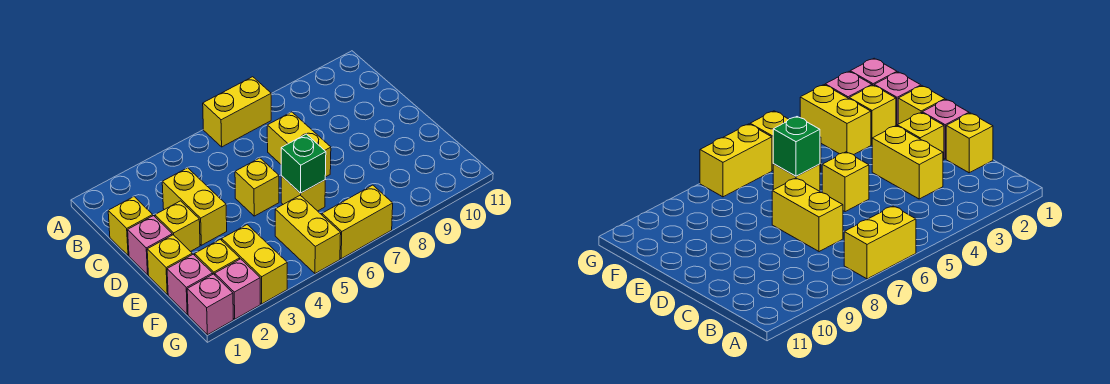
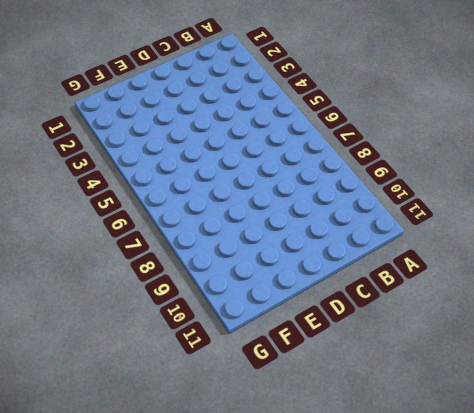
none -> yellow brick A6:A7 level 1
none -> yellow brick C1 level 1
none -> yellow brick C3:D3 level 1

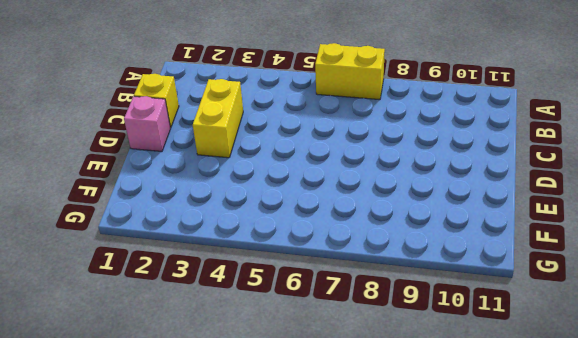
none -> yellow brick C7:D7 level 1
none -> yellow brick D2 level 1
none -> yellow brick D5 level 1

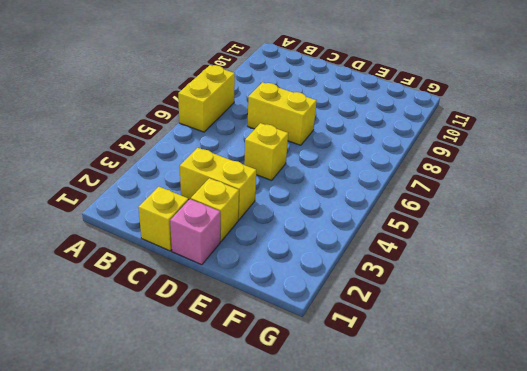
none -> yellow brick E1 level 1
none -> yellow brick E6 level 1
none -> pink brick F1 level 1

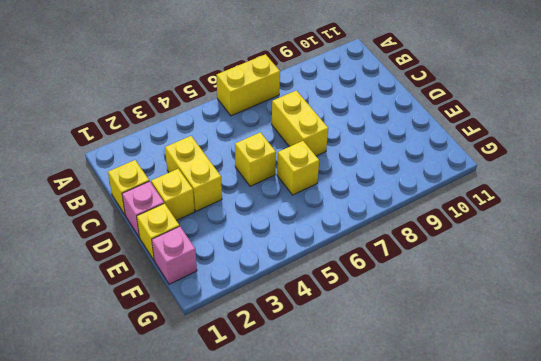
none -> yellow brick F2 level 1
none -> yellow brick F3:G3 level 1
none -> yellow brick F5:G5 level 1

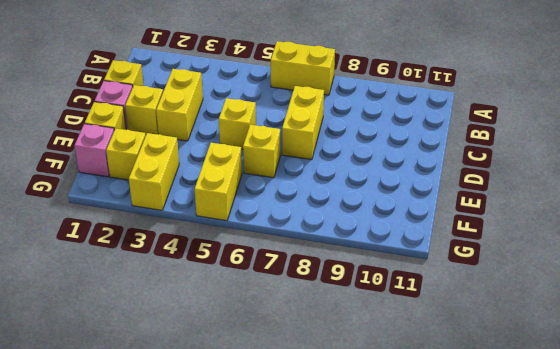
none -> pink brick G1 level 1
none -> pink brick G2 level 1
none -> yellow brick G6:G7 level 1

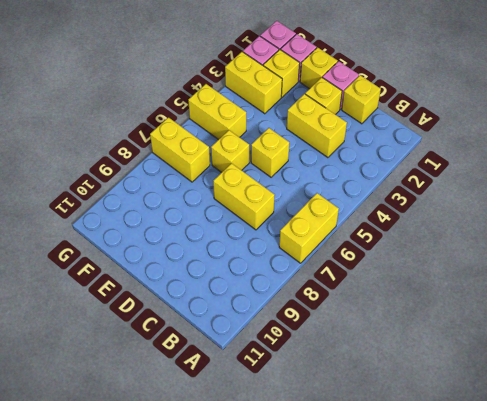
yellow brick F7:G7 level 1 -> yellow brick G6:G7 level 1
none -> green brick E6 level 2

